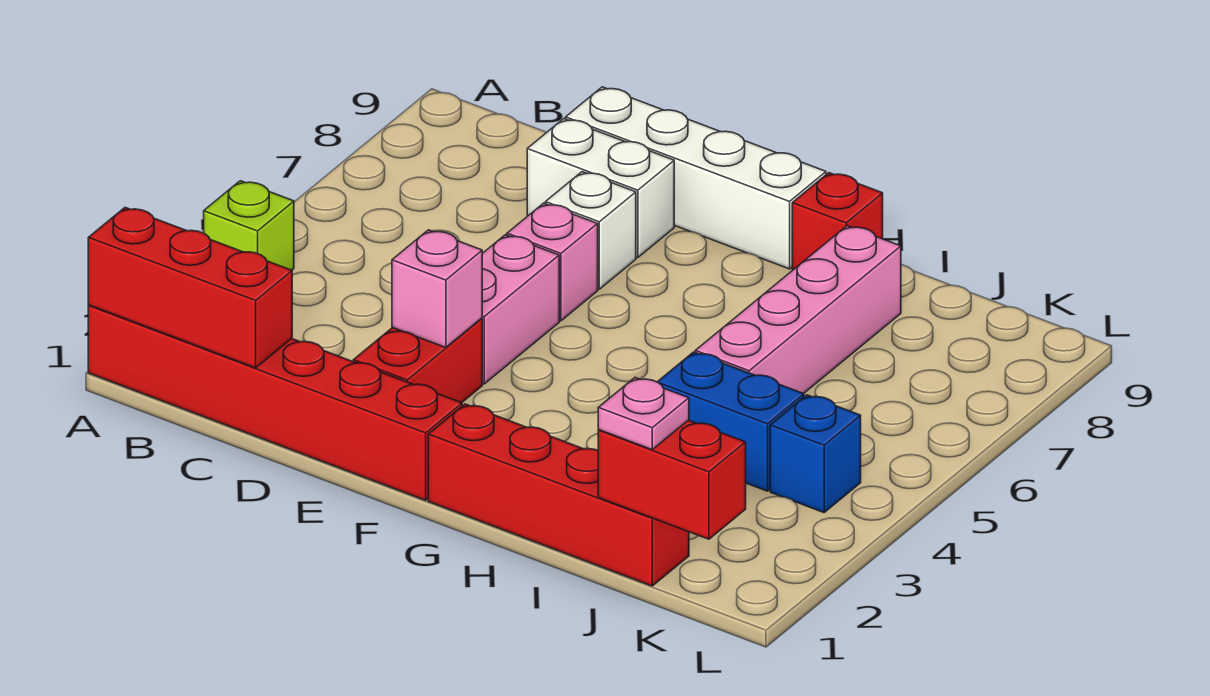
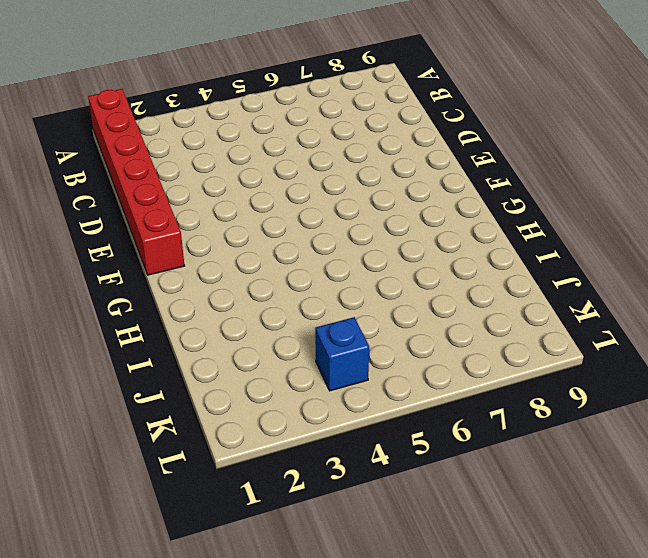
none -> lime brick A4 level 1
none -> white brick D8:E8 level 1
none -> white brick D9:G9 level 1

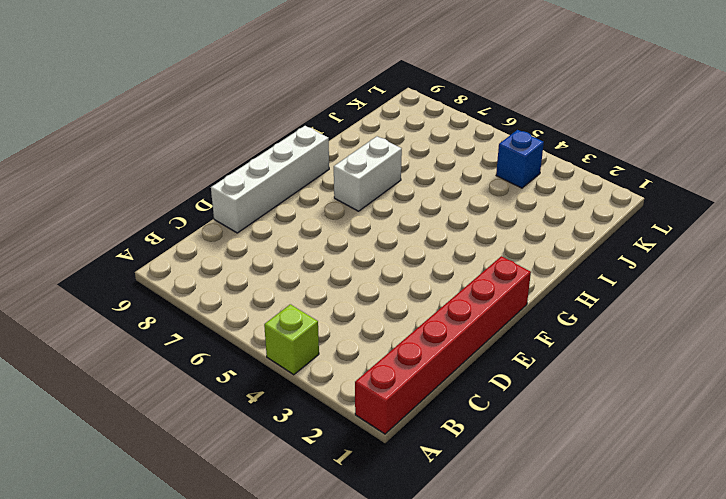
white brick G7:H7 level 1 -> white brick D8:E8 level 1
none -> red brick E2:E3 level 1
none -> pink brick E4:E5 level 1
none -> pink brick E6 level 1

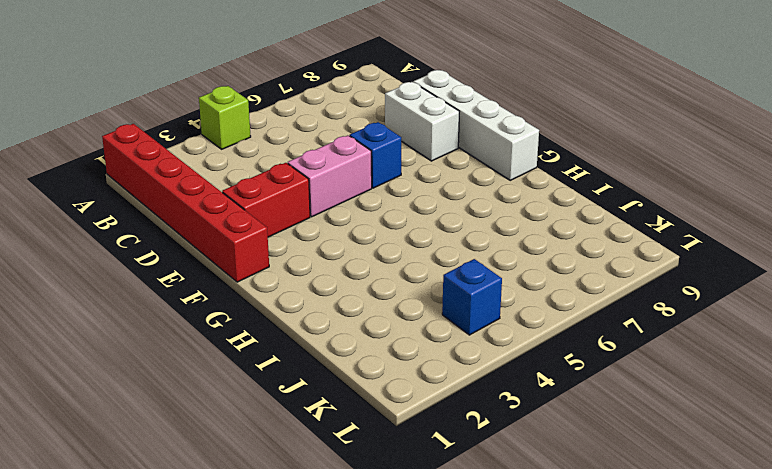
blue brick E6 level 1 -> pink brick E6 level 1
none -> white brick E7 level 1
none -> red brick G1:J1 level 1
none -> red brick H9 level 1

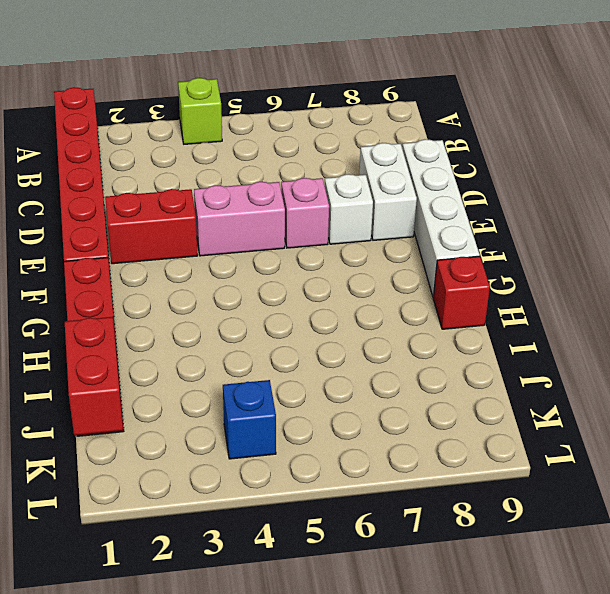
none -> blue brick I4:J4 level 1
none -> pink brick I5:I8 level 1
none -> red brick A1:C1 level 2

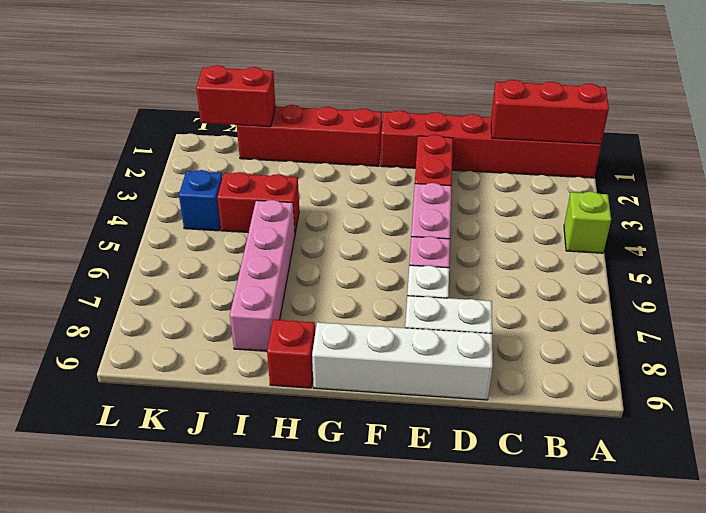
red brick I4:J4 level 1 -> blue brick I4:J4 level 1
none -> pink brick E3 level 2
none -> pink plate J1 level 3

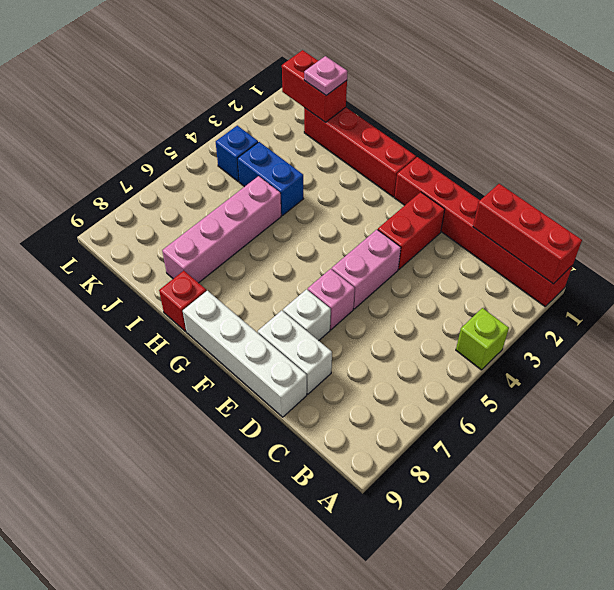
none -> pink brick E3 level 2

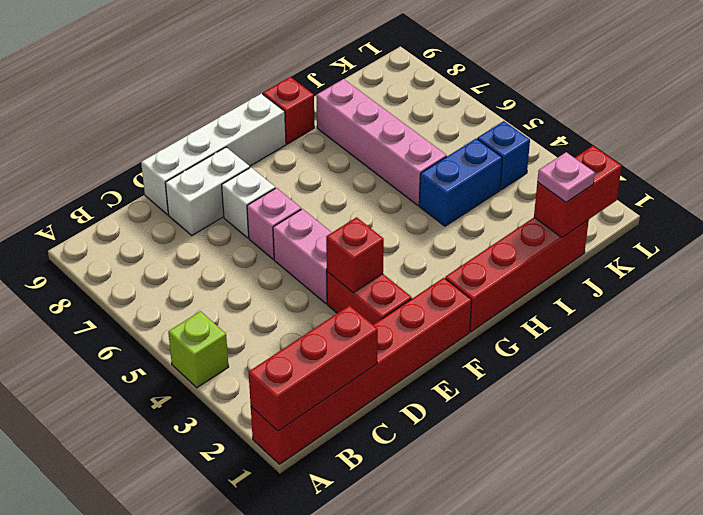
red brick E3 level 2 -> pink brick E3 level 2

